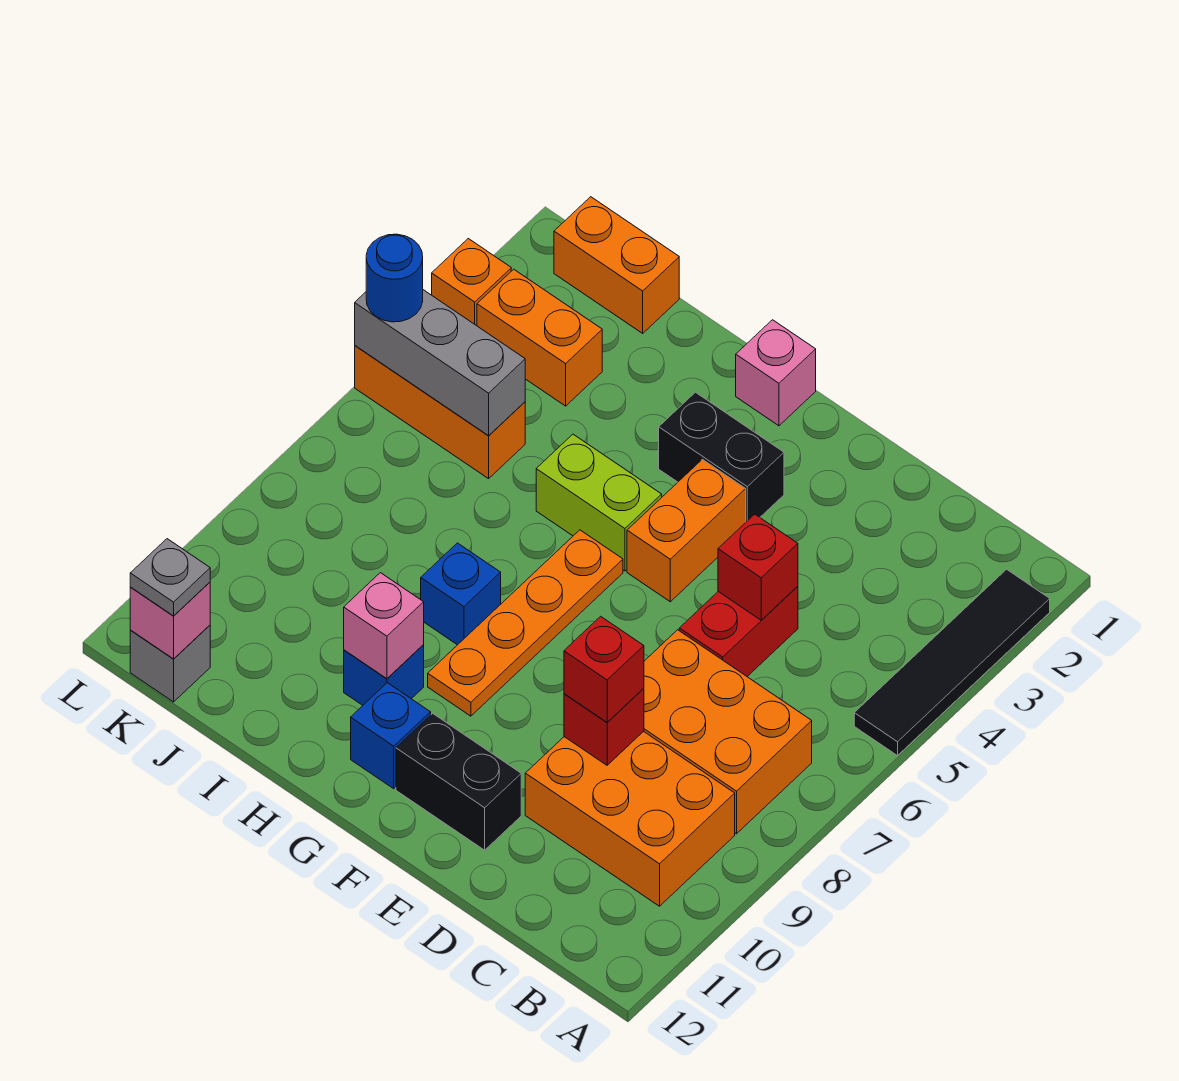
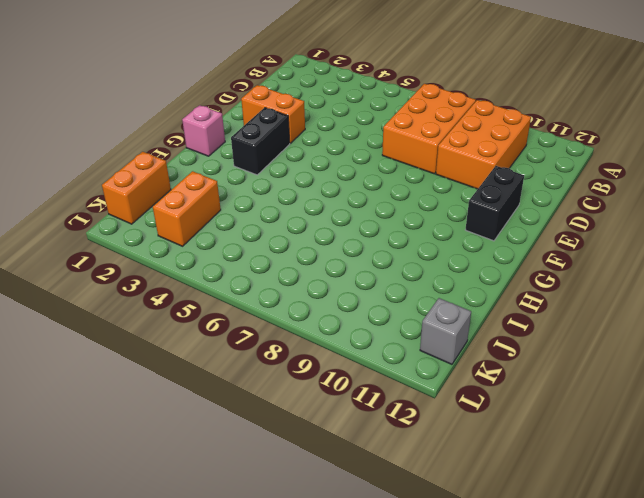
orange brick E2:E3 level 1 -> orange brick F4:F5 level 1
none -> black tile A2:A5 level 1
none -> red brick D5:D6 level 1
none -> lime brick G5:H5 level 1

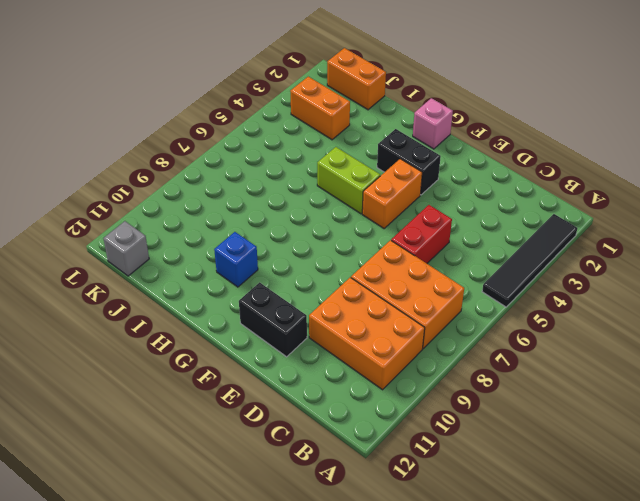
none -> orange plate G6:G9 level 1
none -> blue brick G11 level 1
none -> blue brick H8 level 1

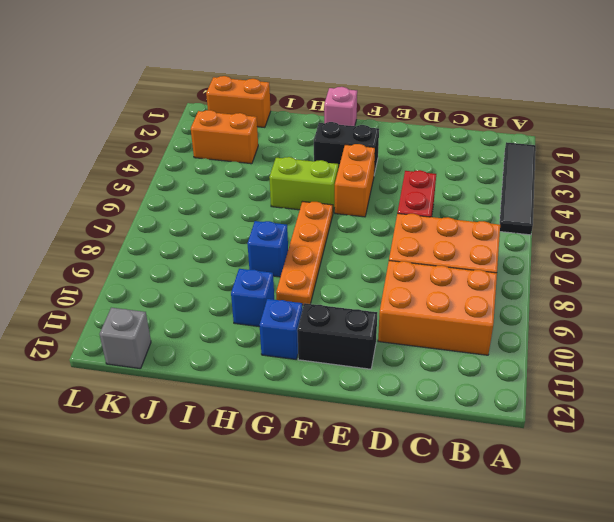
none -> orange brick J5:L5 level 1
none -> orange brick L3 level 1
none -> red brick D5 level 2

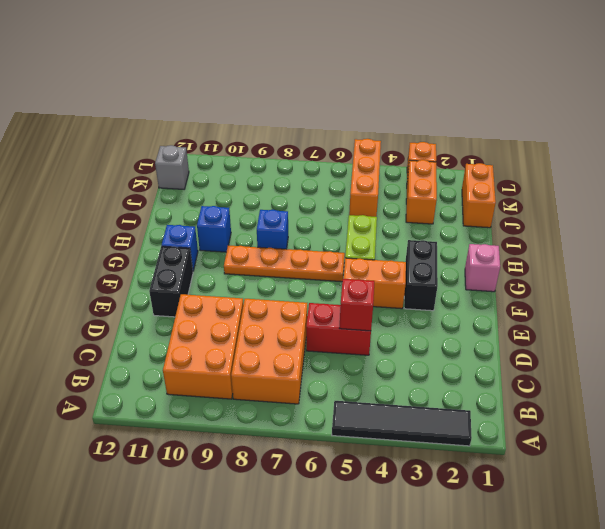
none -> red brick D9 level 2
none -> pink brick H10 level 2
none -> grey brick J5:L5 level 2

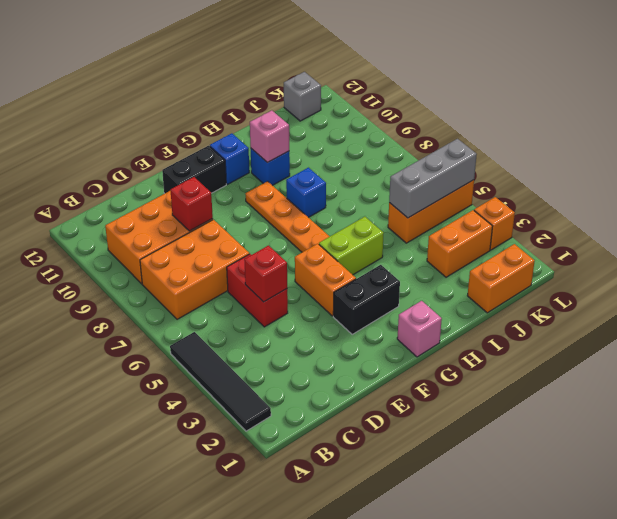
none -> pink brick K12 level 2
none -> red brick D9 level 3
none -> grey plate K12 level 3

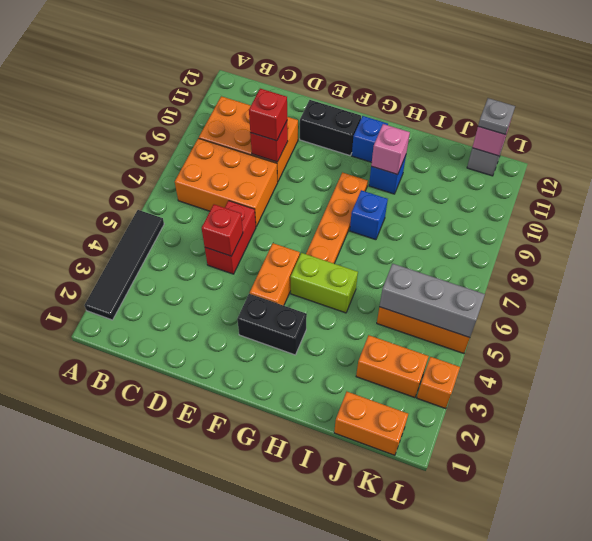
none -> pink brick G1 level 1
none -> blue round brick L5 level 3

